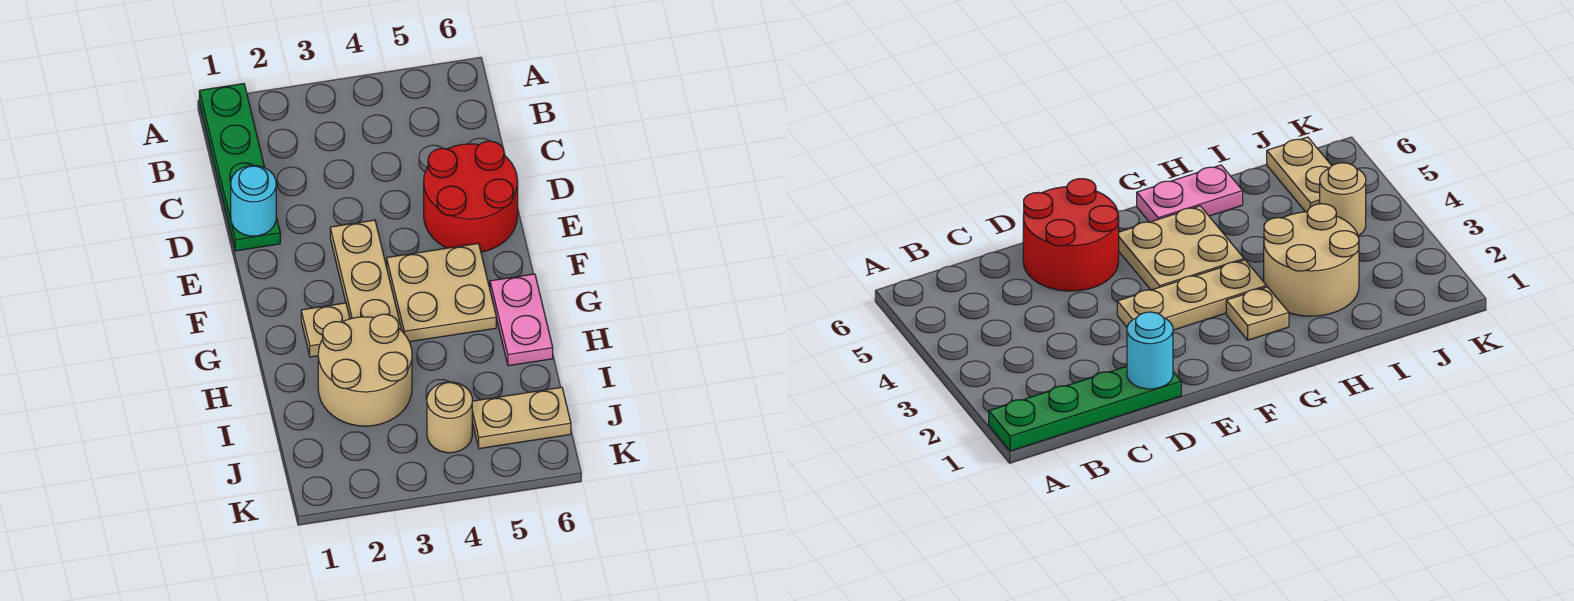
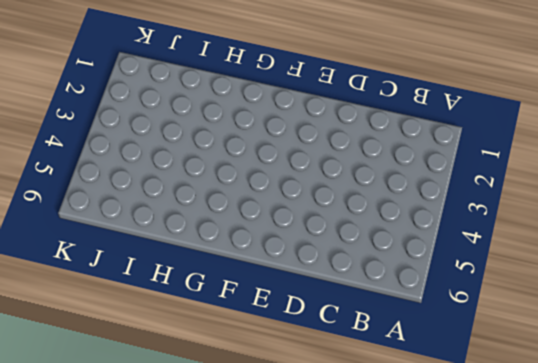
none -> green plate A1:D1 level 1
none -> red round brick D5:E6 level 1

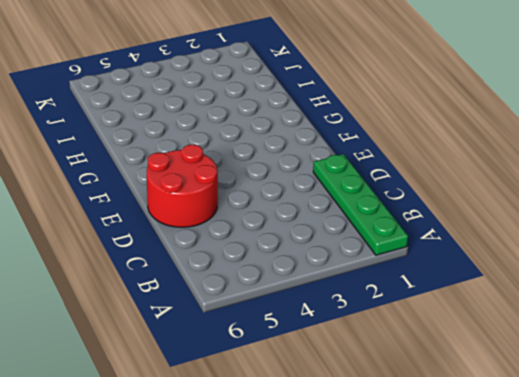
none -> tan plate E3:G3 level 1
none -> tan plate F4:G5 level 1

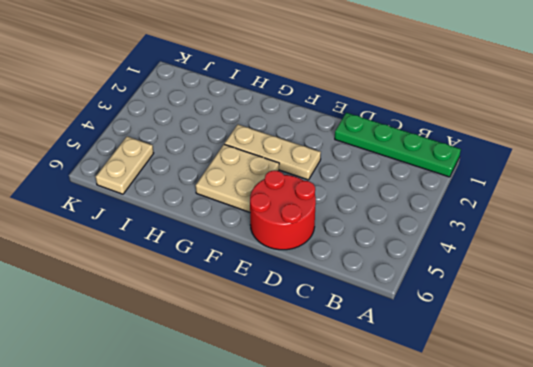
none -> tan plate G2 level 1
none -> pink plate G6:H6 level 1

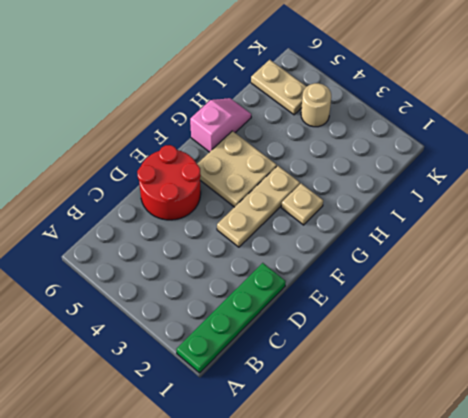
pink slope G6:H6 level 1 top G -> pink plate G6:H6 level 1
none -> tan round brick H2:I3 level 1
none -> cyan round brick D1 level 2

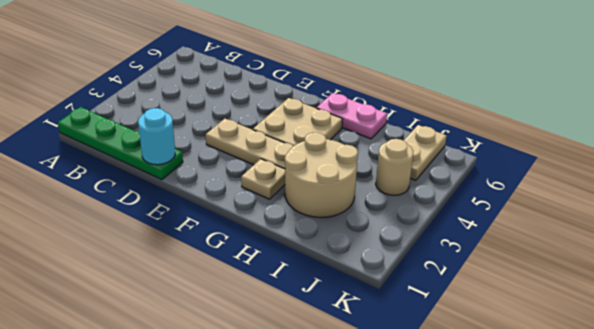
none -> red round brick D5:E6 level 1

